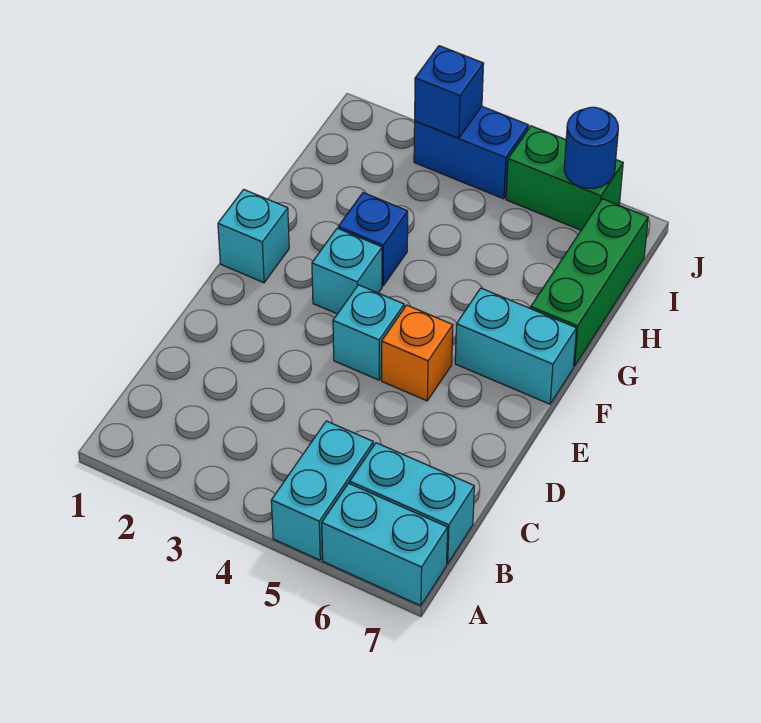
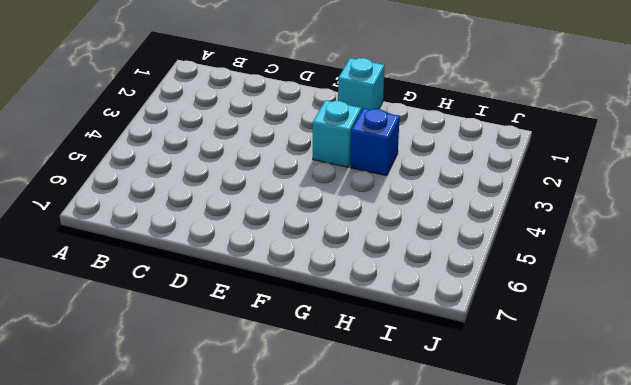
none -> cyan brick A5:B5 level 1
none -> cyan brick A6:A7 level 1
none -> cyan brick B6:B7 level 1

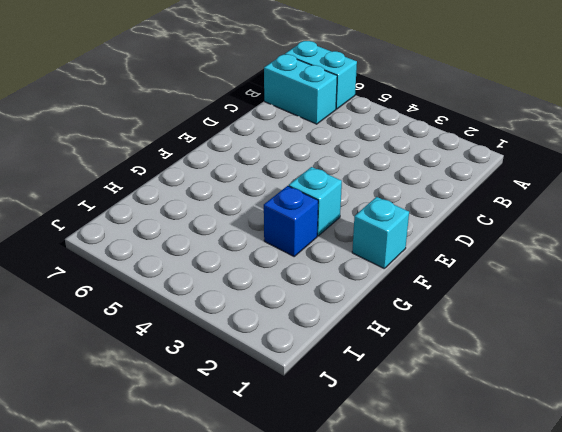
none -> cyan brick A5:B5 level 1
none -> cyan brick E4 level 1
none -> orange brick E5 level 1

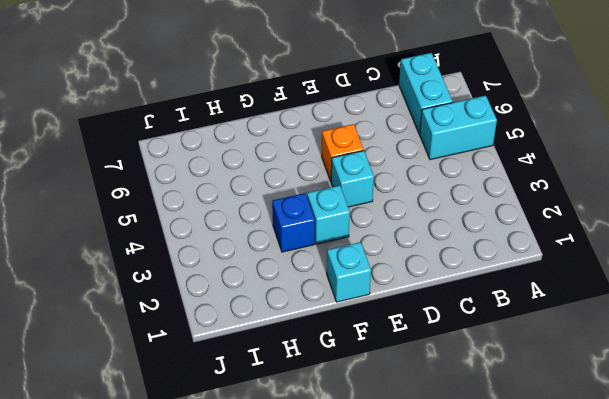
none -> cyan brick A6:A7 level 1
none -> cyan brick F6:F7 level 1
none -> green brick G7:I7 level 1

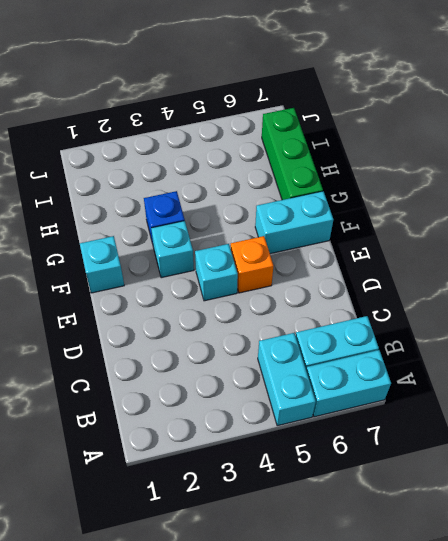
none -> blue brick J3:J4 level 1
none -> green brick J5:J6 level 1
none -> blue brick J3 level 2

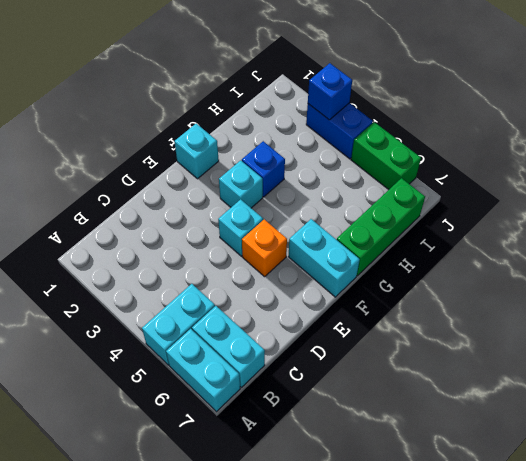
none -> blue round brick J6 level 2

